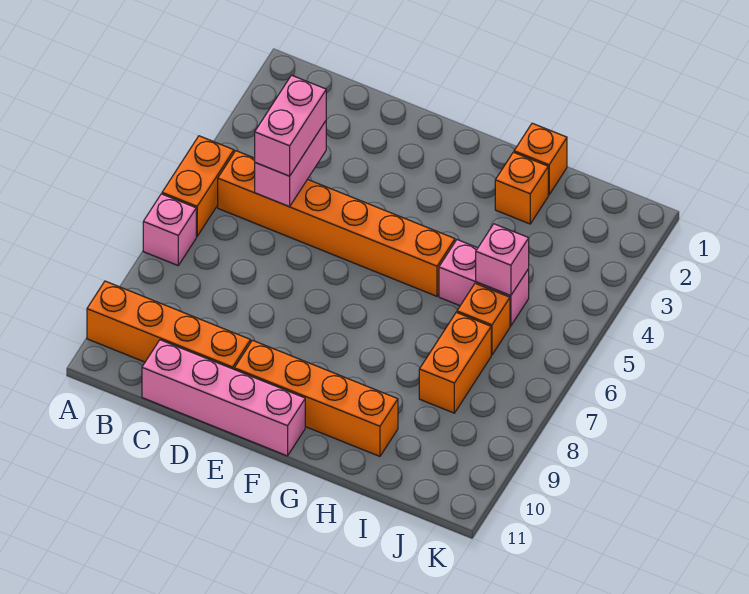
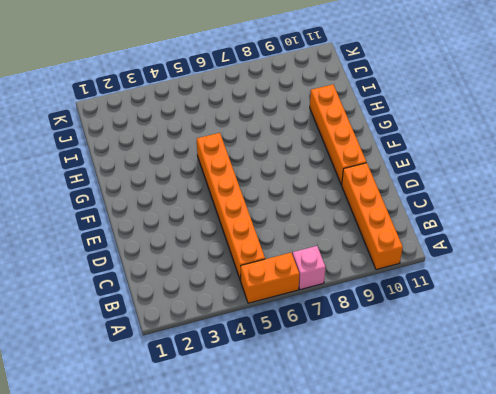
none -> pink brick C11:F11 level 1
none -> orange brick H1 level 1
none -> orange brick H2 level 1

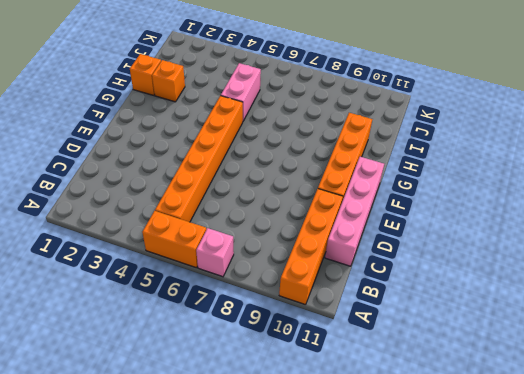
none -> orange brick I6 level 1
none -> orange brick I7:I8 level 1
none -> pink brick C4:C5 level 2

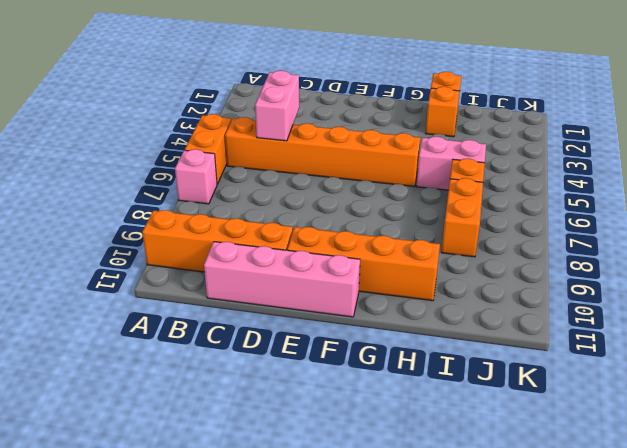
none -> pink brick I5 level 2
none -> pink brick C4:C5 level 3

